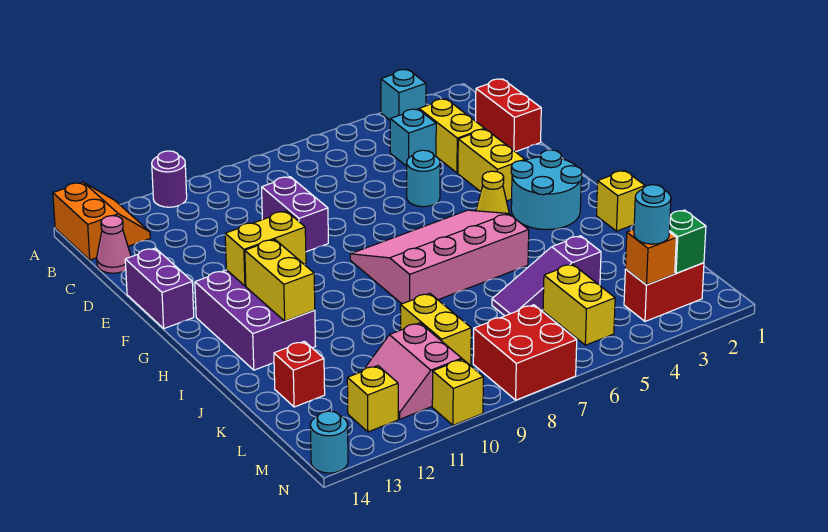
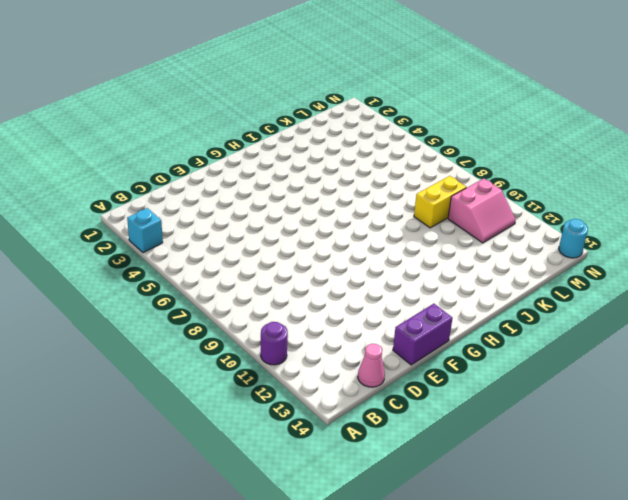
none -> orange slope A13:B14 level 1 top 14
none -> red brick C1:D1 level 1
none -> yellow brick C3:D3 level 1
none -> cyan brick C4 level 1

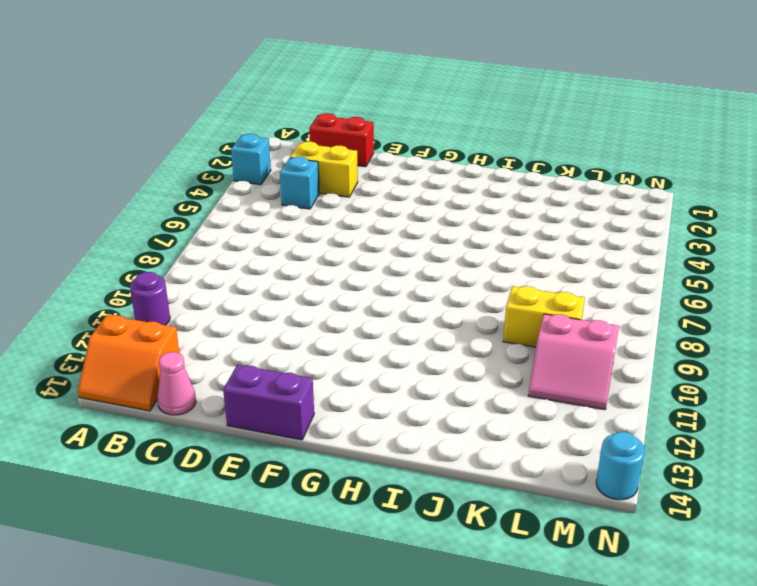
orange slope A13:B14 level 1 top 13 -> orange slope A13:B14 level 1 top 14
none -> purple brick D9:E9 level 1
none -> yellow brick E3:F3 level 1
none -> cyan round brick E5 level 1
none -> cyan round brick G2:H3 level 1

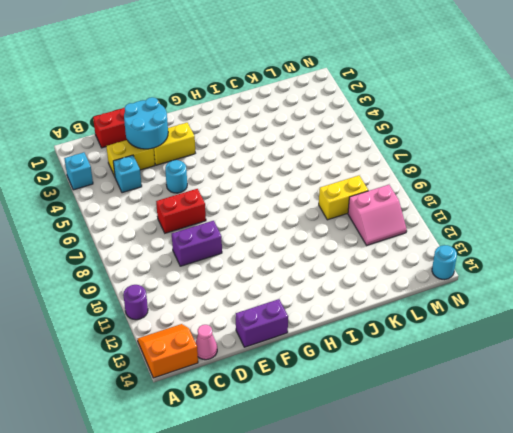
cyan round brick D2:E3 level 2 -> cyan round brick G2:H3 level 1
red brick D7:E7 level 1 -> red brick M2:M3 level 1
none -> yellow cone G4 level 1
none -> pink slope G5:I8 level 1 top I
none -> purple brick G12:I13 level 1
none -> yellow brick I1 level 1

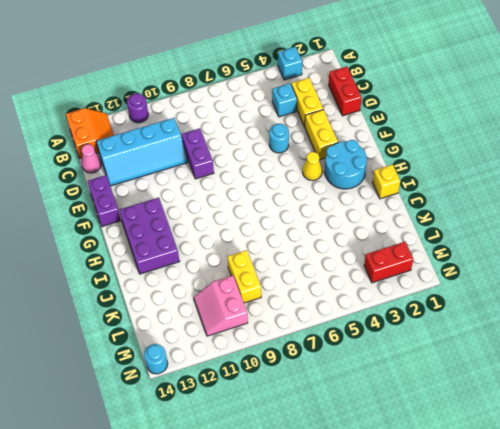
cyan slope C10:D13 level 1 top C -> none
none -> pink slope G5:I8 level 1 top I
none -> purple slope K4:K6 level 1 top 4
none -> red brick K13 level 1
none -> yellow brick L5:M5 level 1

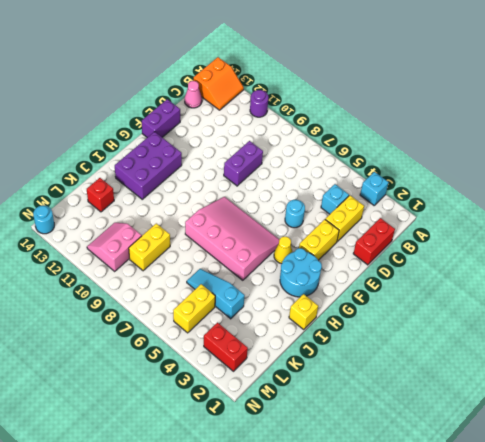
cyan slope K4:K6 level 1 top 4 -> purple slope K4:K6 level 1 top 4
none -> red brick M7:N8 level 1
none -> yellow brick M12 level 1
none -> yellow brick N10 level 1
none -> yellow brick G11:G12 level 2

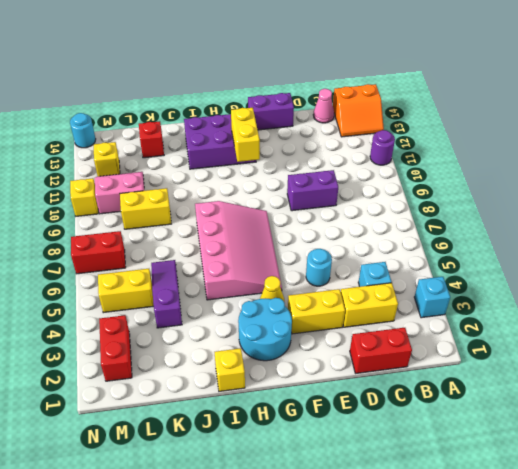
red brick M7:N7 level 1 -> red brick M7:N8 level 1
none -> yellow brick H12:I12 level 2
none -> green brick M2 level 2
none -> orange brick M3 level 2
none -> cyan round brick M3 level 3

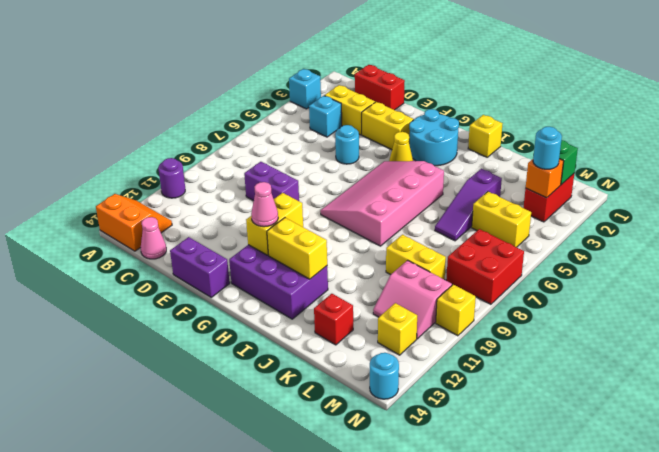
pink cone G12 level 3 -> none

